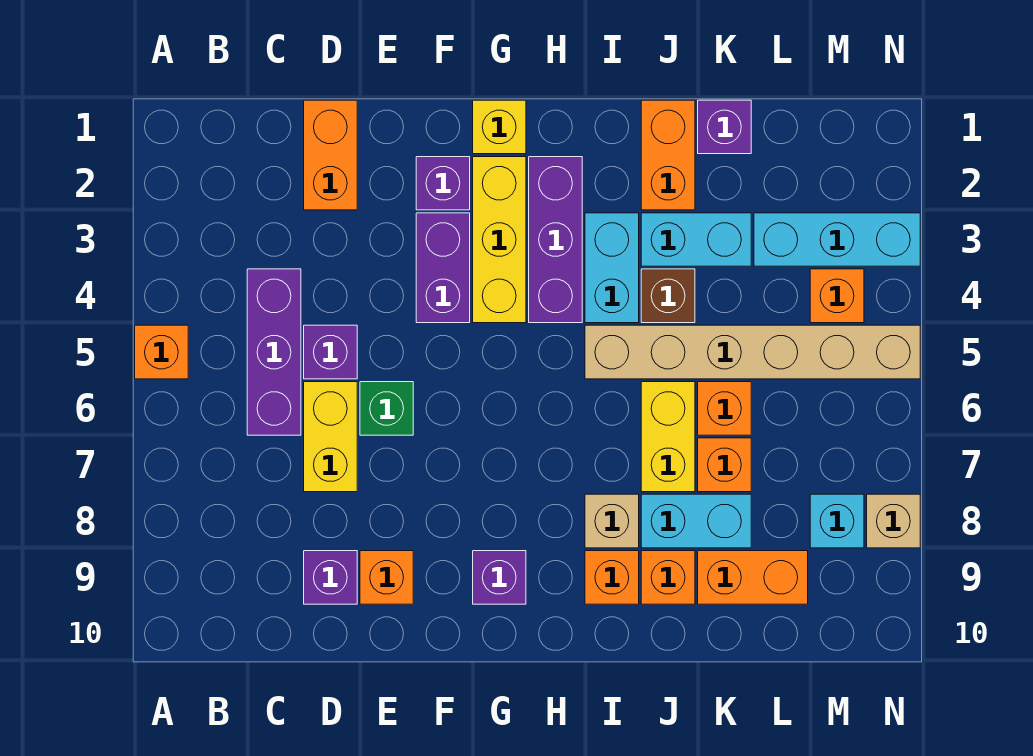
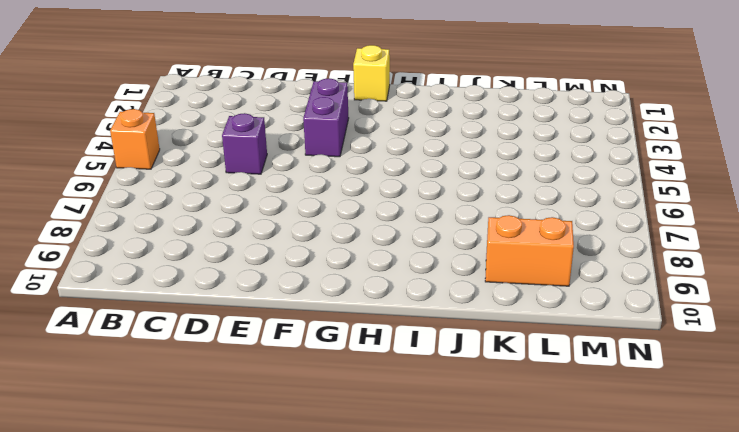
none -> purple brick C4:C6 level 1
none -> orange brick D1:D2 level 1
none -> yellow brick D6:D7 level 1
none -> purple brick D9 level 1

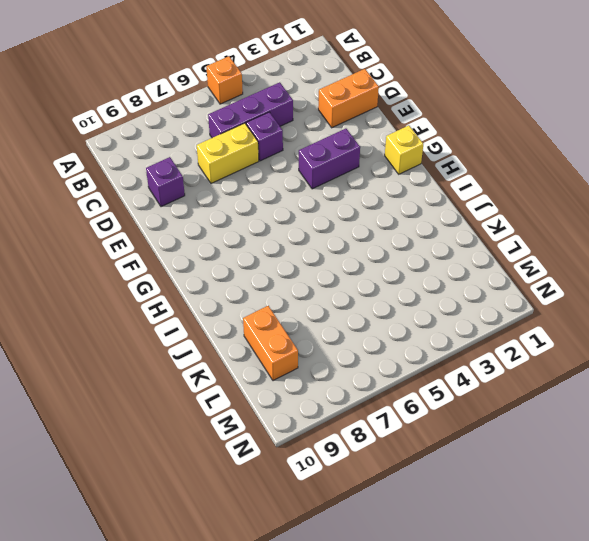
none -> green brick E6 level 1
none -> orange brick E9 level 1
none -> purple brick F2 level 1
none -> yellow brick G2:G4 level 1

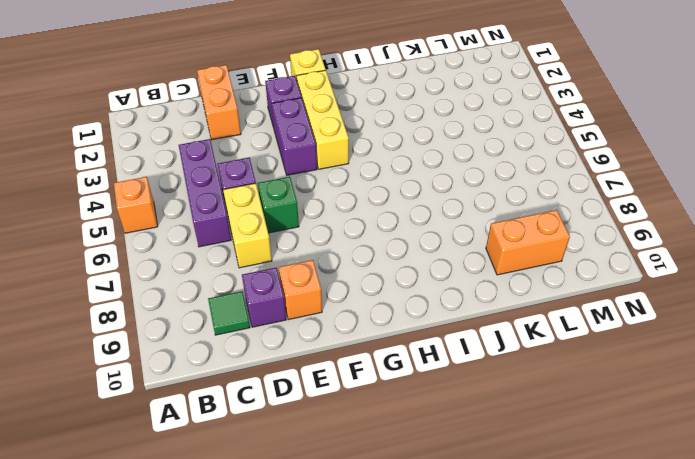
green tile C9 level 1 -> none
none -> purple brick G9 level 1
none -> purple brick H2:H4 level 1
none -> cyan brick I3:I4 level 1
none -> tan brick I5:N5 level 1

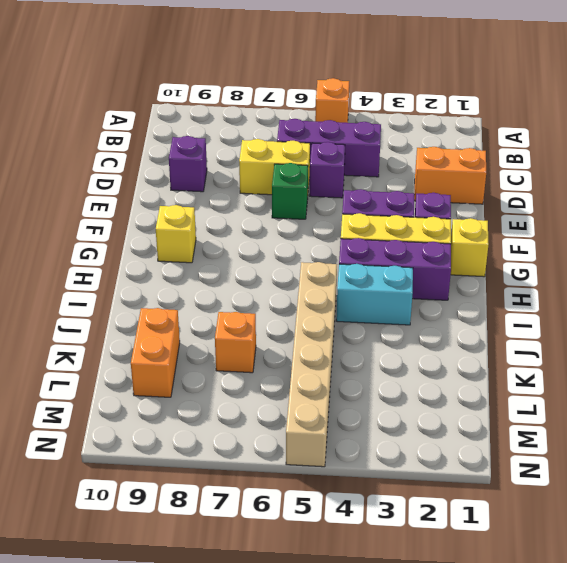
yellow brick G9 level 1 -> purple brick G9 level 1
none -> orange brick E9 level 1
none -> tan brick I8 level 1
none -> orange brick I9 level 1
none -> orange brick J1:J2 level 1

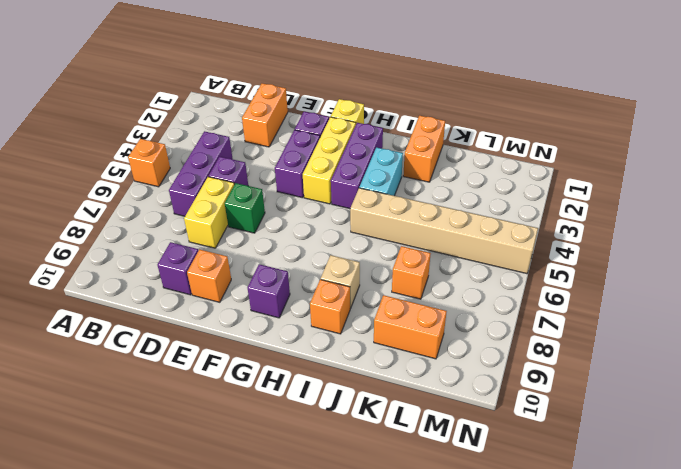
none -> cyan brick J3:K3 level 1
none -> brown brick J4 level 1
none -> yellow brick J6:J7 level 1
none -> cyan brick J8:K8 level 1

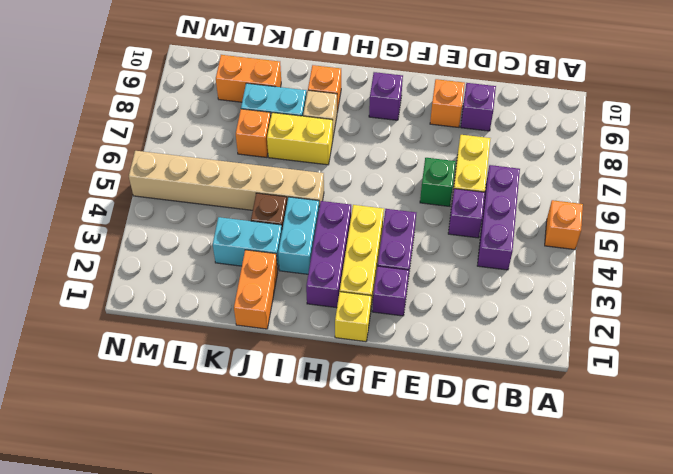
yellow brick I7:J7 level 1 -> yellow brick J6:J7 level 1
none -> orange brick D1:D2 level 1
none -> orange brick J9 level 1
none -> purple brick K1 level 1
none -> orange brick K6 level 1

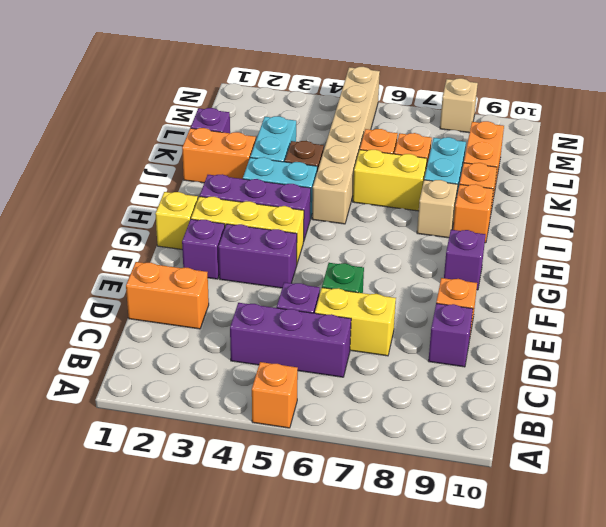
none -> cyan brick L3:N3 level 1
none -> orange brick M4 level 1
none -> cyan brick M8 level 1

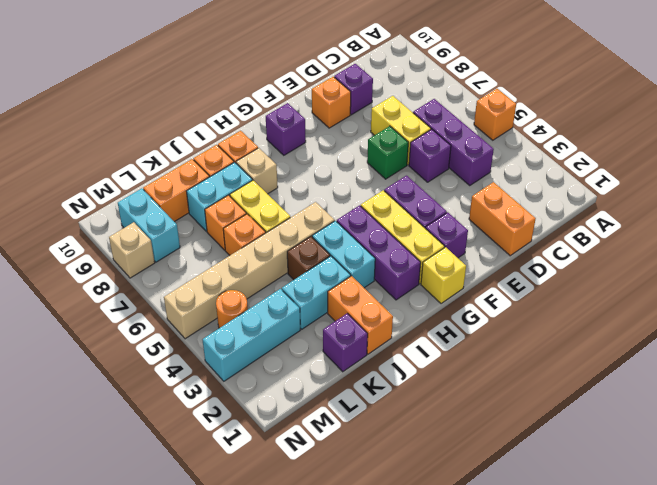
orange round brick M4 level 1 -> orange brick M4 level 1
cyan brick M8:M9 level 1 -> cyan brick M8 level 1

